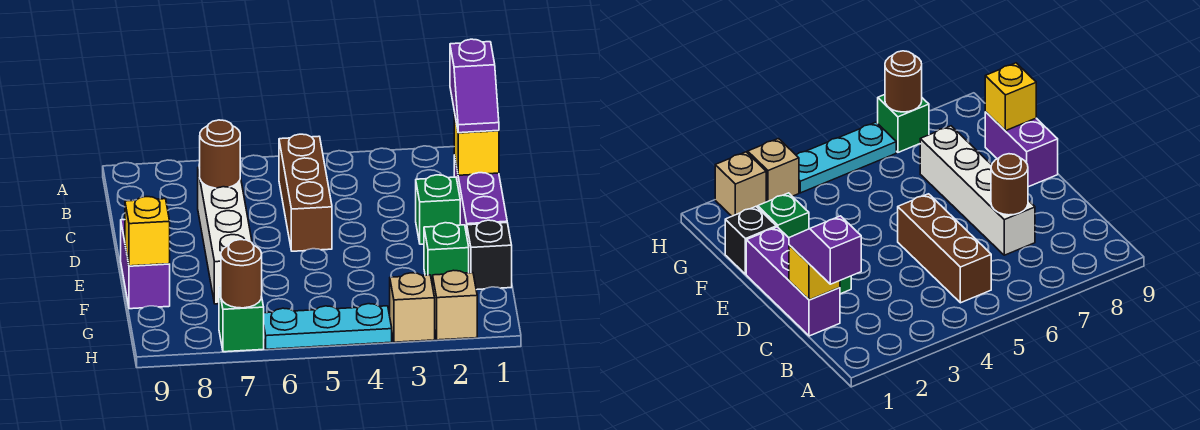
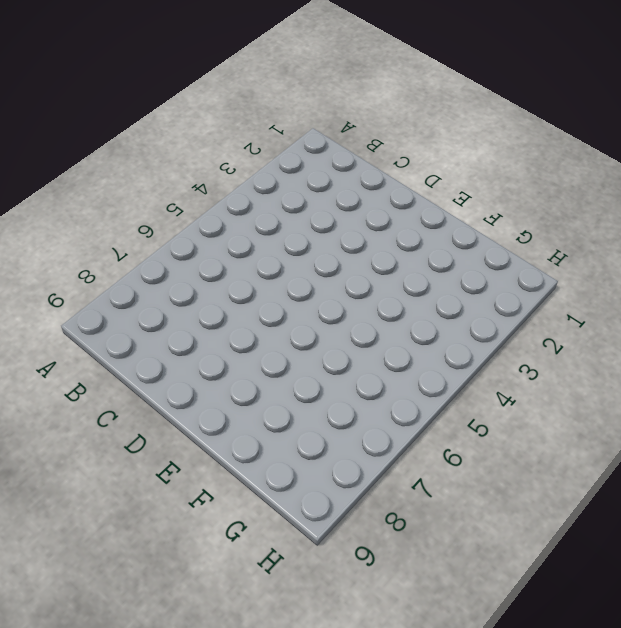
none -> brown brick B5:D5 level 1
none -> purple brick C1:E1 level 1
none -> white brick C7:F7 level 1

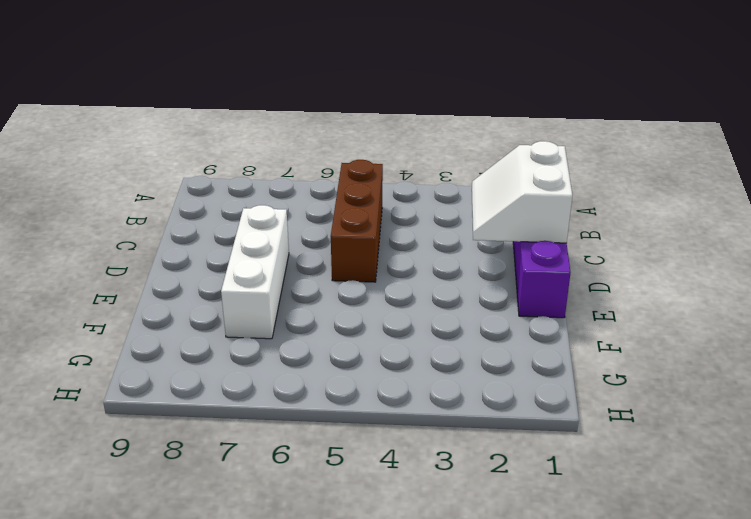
white slope C1:D2 level 2 top 1 -> yellow brick C1 level 2
white brick D7:F7 level 1 -> white brick C7:F7 level 1
none -> green brick D2 level 1
none -> purple brick E9:F9 level 1
none -> black brick F1 level 1

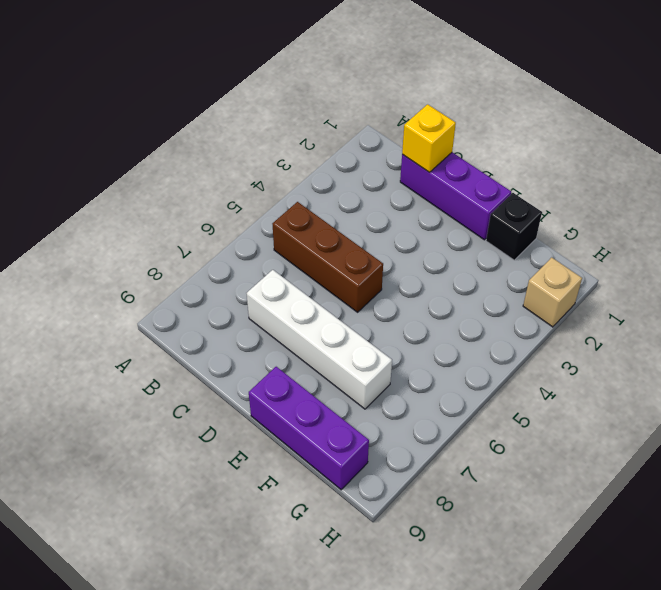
purple brick E9:G9 level 1 -> purple brick E9:F9 level 1
none -> green brick D2 level 1
none -> green brick F2 level 1
none -> tan brick H3 level 1

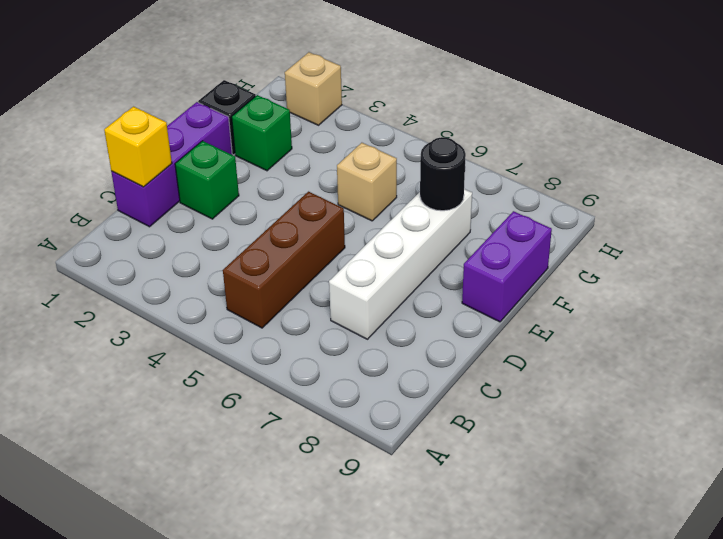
tan brick F5 level 1 -> tan brick H3 level 1
black round brick F7 level 2 -> none
none -> cyan plate H4:H6 level 1
none -> green brick H7 level 1
none -> brown round brick C7 level 2

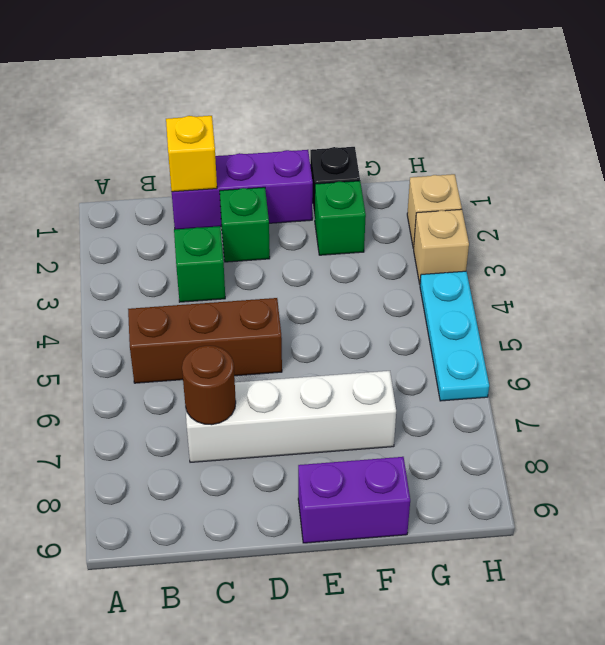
green brick C3 level 1 -> green brick H7 level 1
none -> yellow brick F9 level 2
none -> brown round brick H7 level 2
none -> purple slope B1:C1 level 3 top B

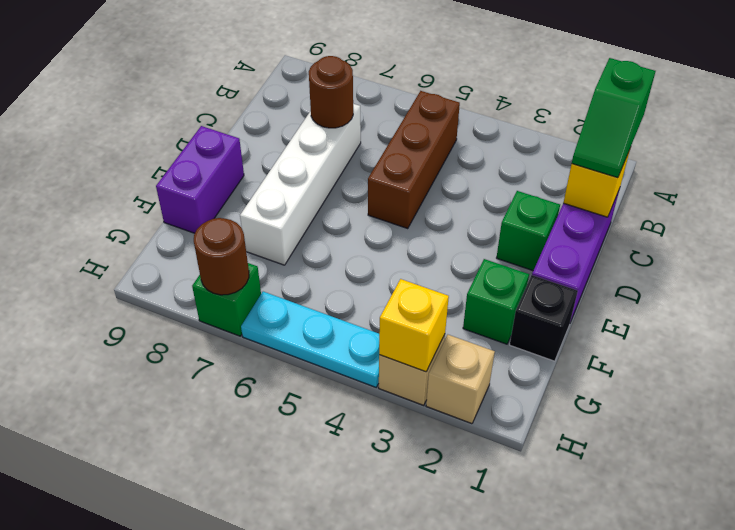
green slope B1:C1 level 3 top B -> purple slope B1:C1 level 3 top B
yellow brick H3 level 2 -> yellow brick F9 level 2

